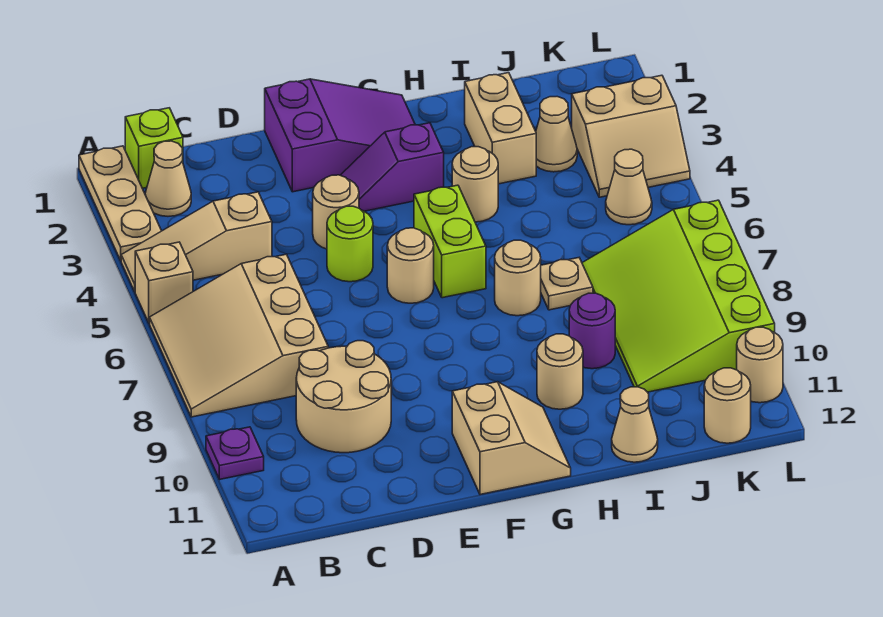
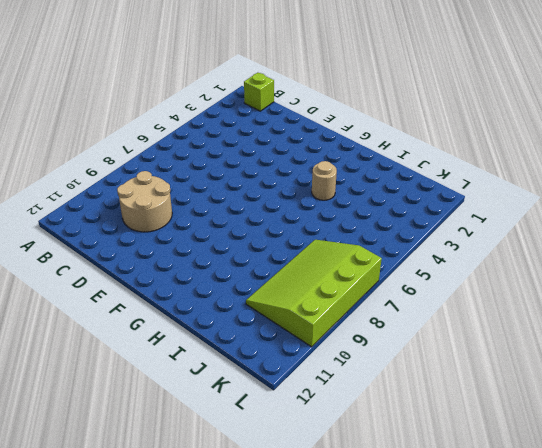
none -> tan plate A1:A3 level 1
none -> tan slope A4:C4 level 1 top C
none -> tan brick A5 level 1

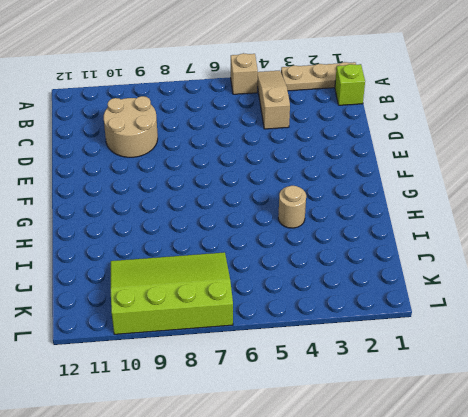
none -> tan slope A6:C8 level 1 top C
none -> purple plate A10 level 1
none -> tan cone B2 level 1

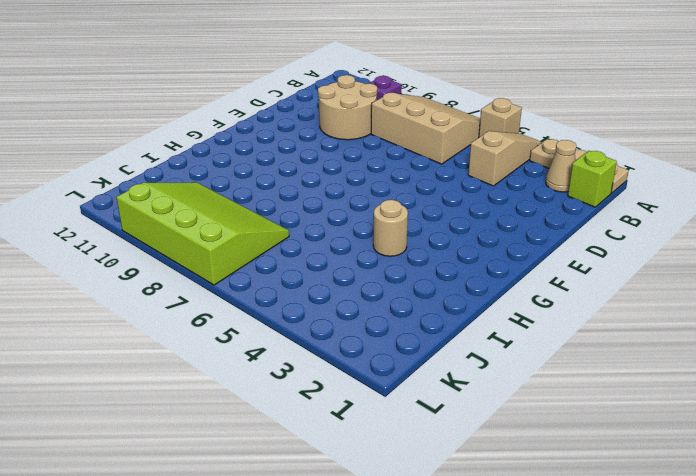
none -> purple slope E1:G2 level 1 top E
none -> tan round brick E4 level 1
none -> lime round brick E5 level 1

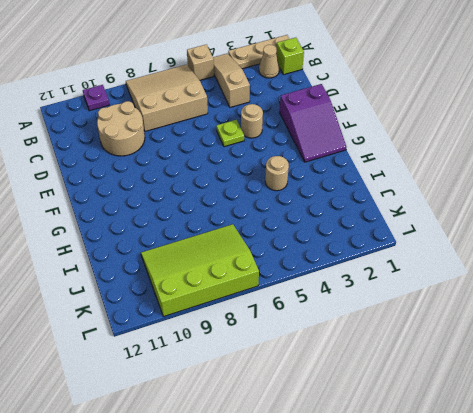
lime plate E5 level 1 -> lime round brick E5 level 1
none -> purple slope F3:G3 level 1 top G
none -> tan round brick F6 level 1
none -> tan slope F11:G12 level 1 top F

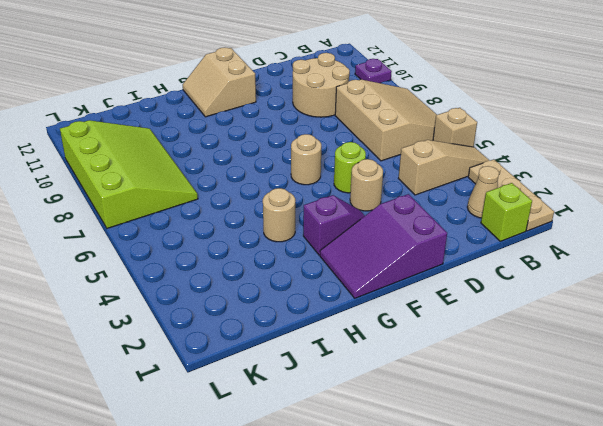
none -> lime brick G5:G6 level 1
none -> tan round brick H7 level 1
none -> tan round brick H10 level 1

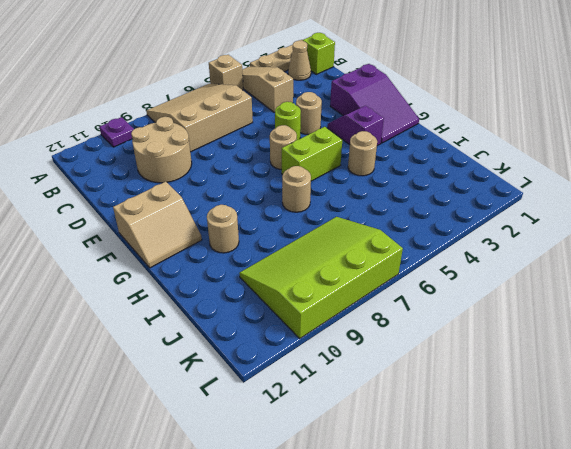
none -> tan brick I2:I3 level 1
none -> tan plate I7 level 1
none -> purple round brick I9 level 1

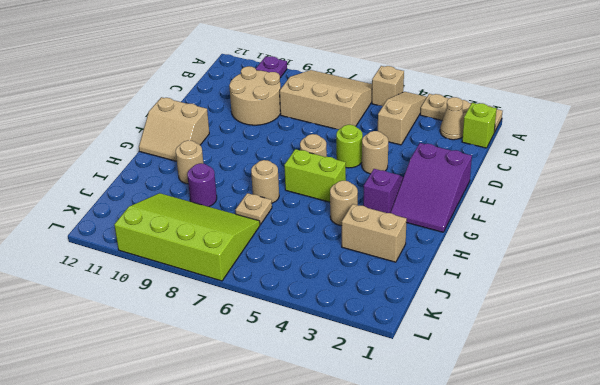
none -> tan cone I12 level 1
none -> tan cone J3 level 1
none -> tan slope K3:L4 level 1 top 3

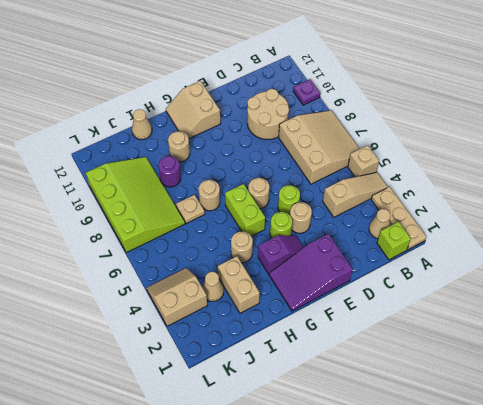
lime round brick F4 level 1 -> none
none -> tan cone K5 level 1
none -> tan round brick K12 level 1
none -> tan round brick L11 level 1

